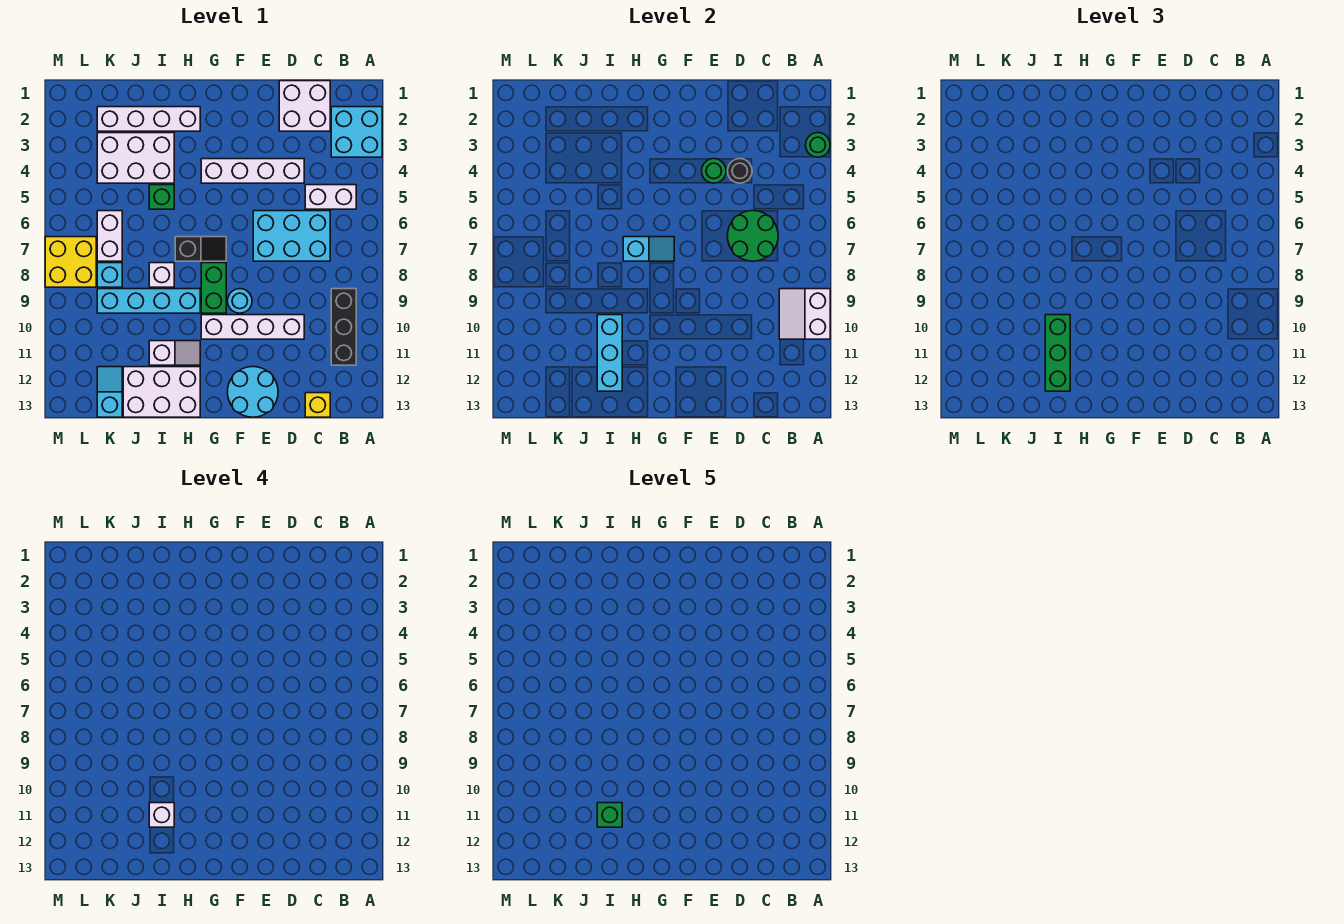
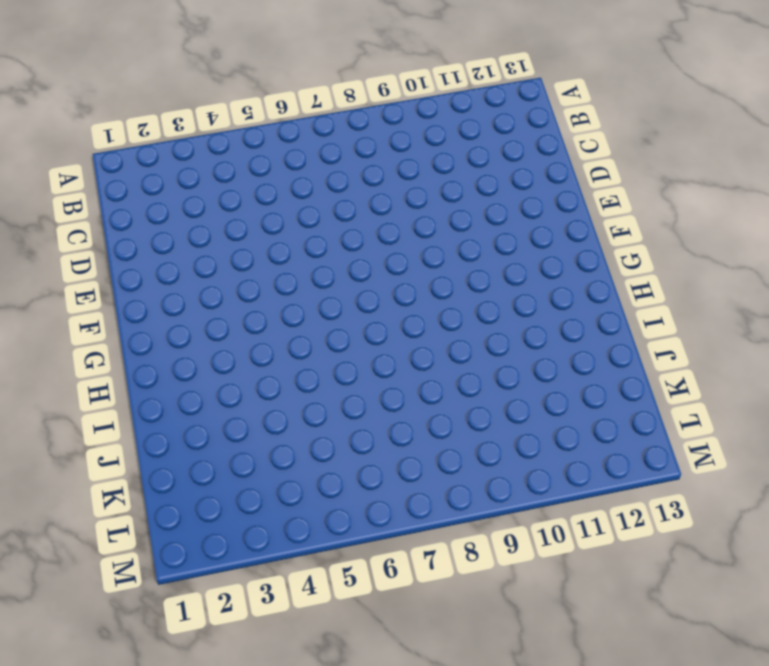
none -> cyan brick A2:B3 level 1
none -> white brick B5:C5 level 1
none -> black brick B9:B11 level 1
none -> white brick C1:D2 level 1

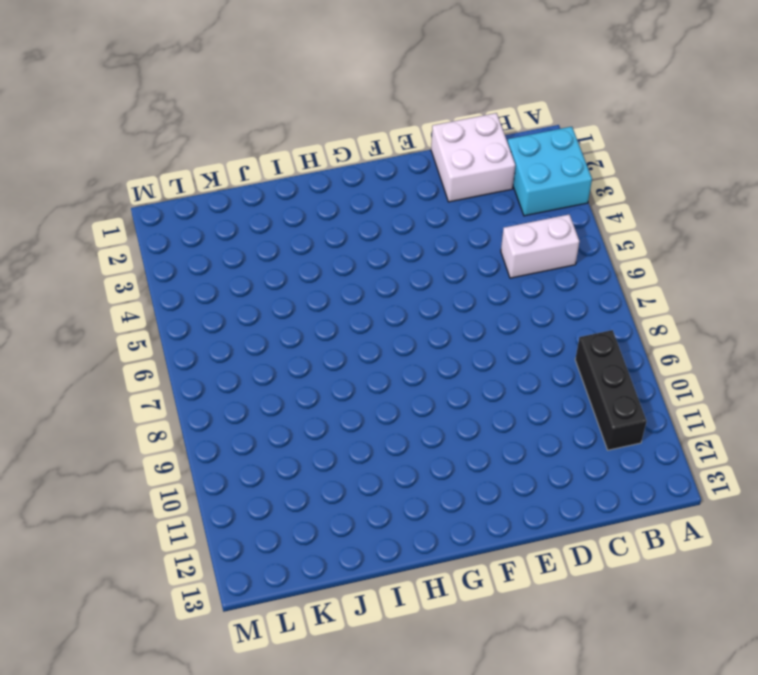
none -> cyan brick C6:E7 level 1
none -> yellow brick C13 level 1
none -> white brick D4:G4 level 1
none -> white brick D10:G10 level 1

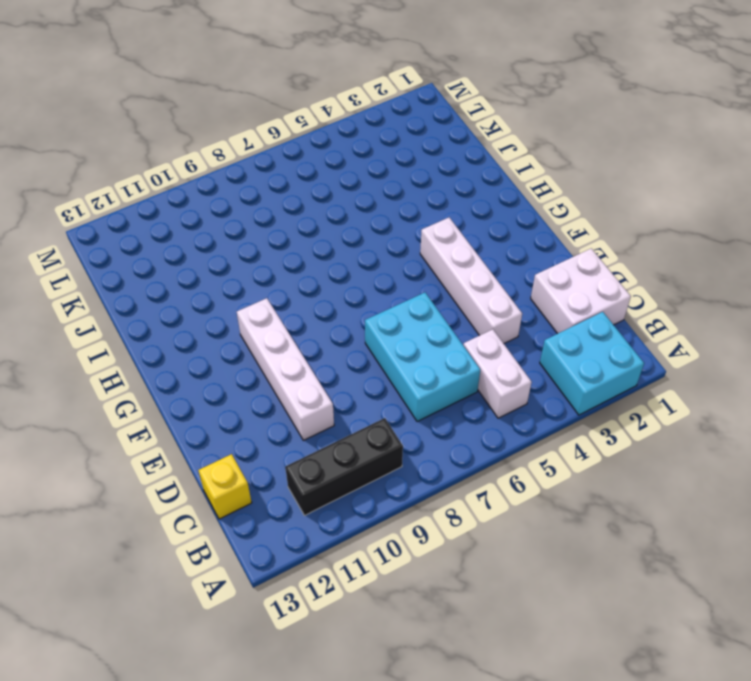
none -> cyan round brick E12:F13 level 1
none -> cyan round brick F9 level 1
none -> black slope G7:H7 level 1 top H
none -> green brick G8:G9 level 1

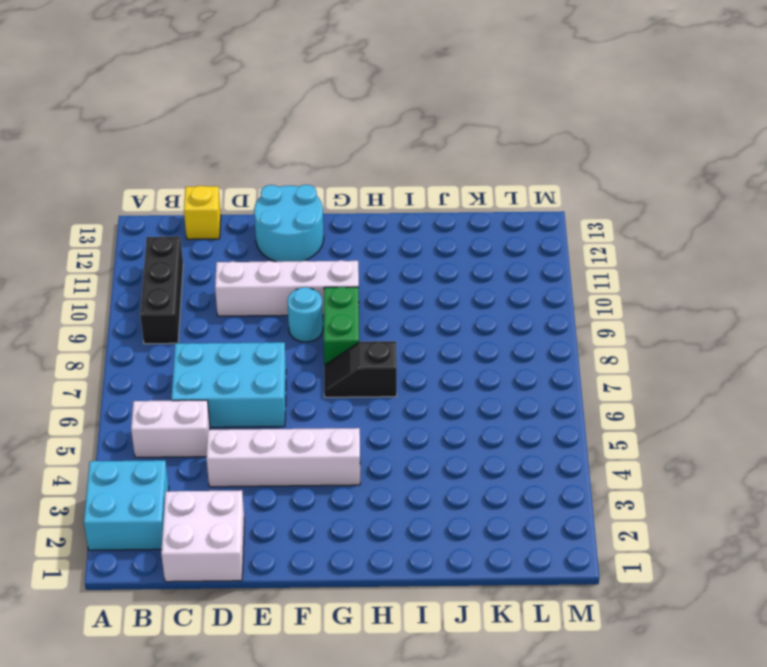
none -> white brick H2:K2 level 1
none -> cyan brick H9:K9 level 1
none -> white slope H11:I11 level 1 top I
none -> white brick H12:J13 level 1

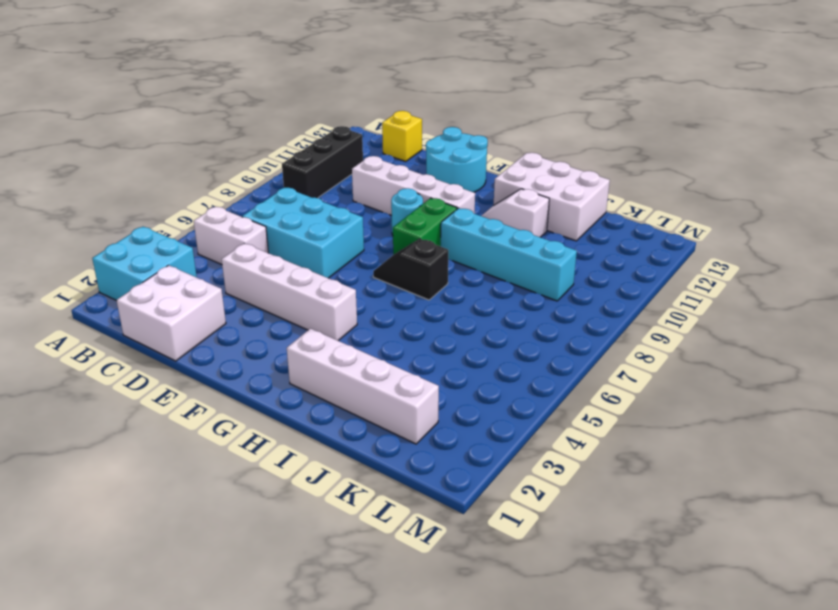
none -> white brick I3:K4 level 1
none -> green brick I5 level 1
none -> white brick I8 level 1
none -> white brick K6:K7 level 1

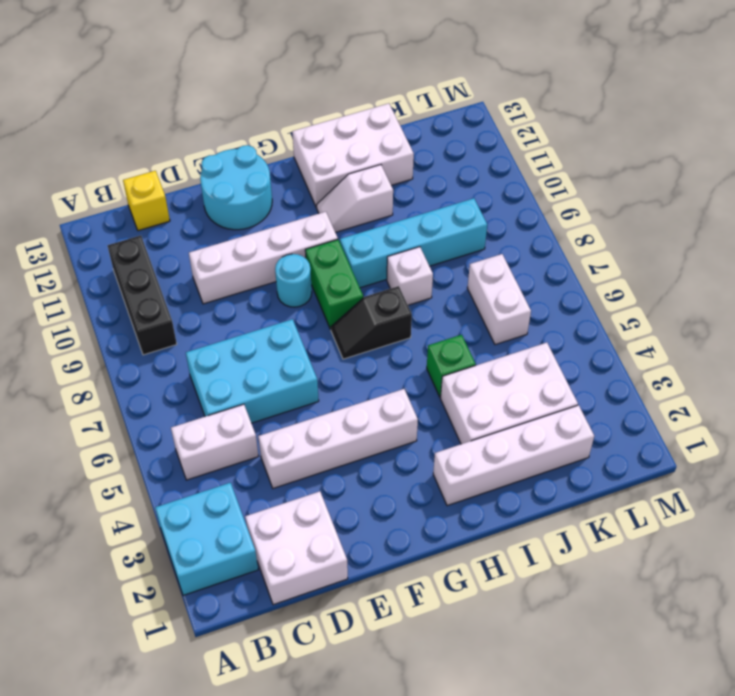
none -> cyan brick K8 level 1
none -> cyan slope K12:K13 level 1 top 13
none -> yellow brick L7:M8 level 1
none -> green round brick A3 level 2

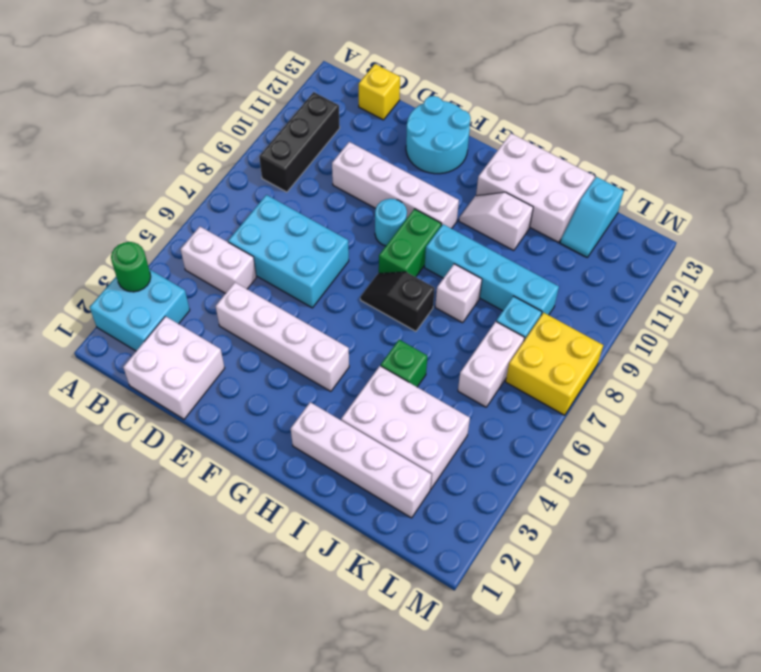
none -> white slope A9:B10 level 2 top A
none -> green round brick C6:D7 level 2
none -> black round brick D4 level 2
none -> green round brick E4 level 2

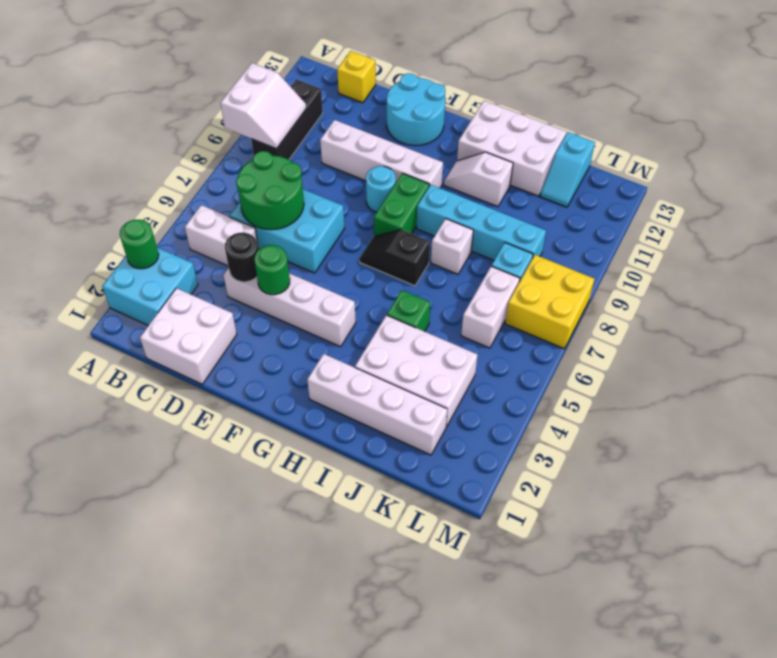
none -> cyan slope G7:H7 level 2 top H
none -> cyan brick I10:I12 level 2
none -> green brick I10:I12 level 3
none -> white brick I11 level 4

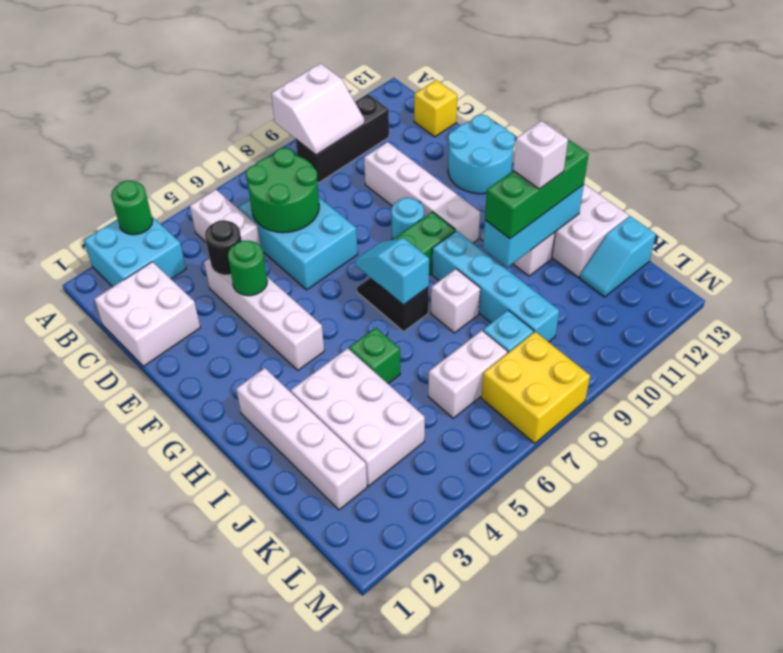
none -> green brick I11 level 5

